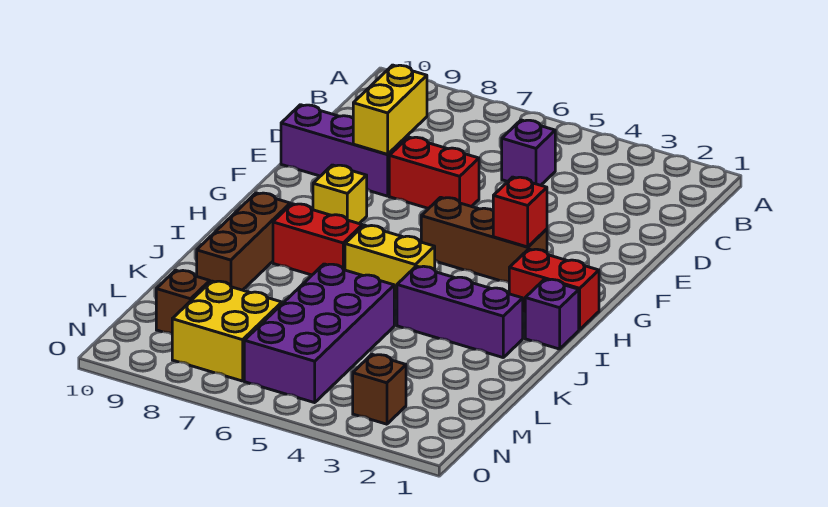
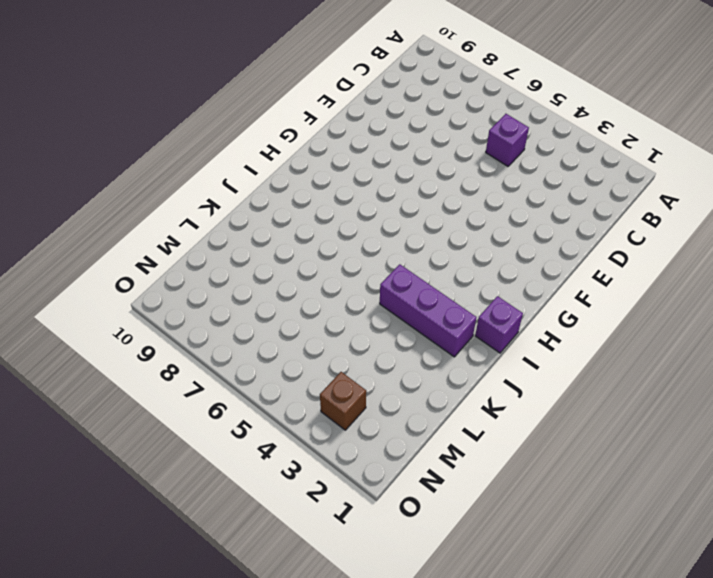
none -> red brick E6:E7 level 1
none -> purple brick E8:E10 level 1
none -> brown brick G3:G5 level 1

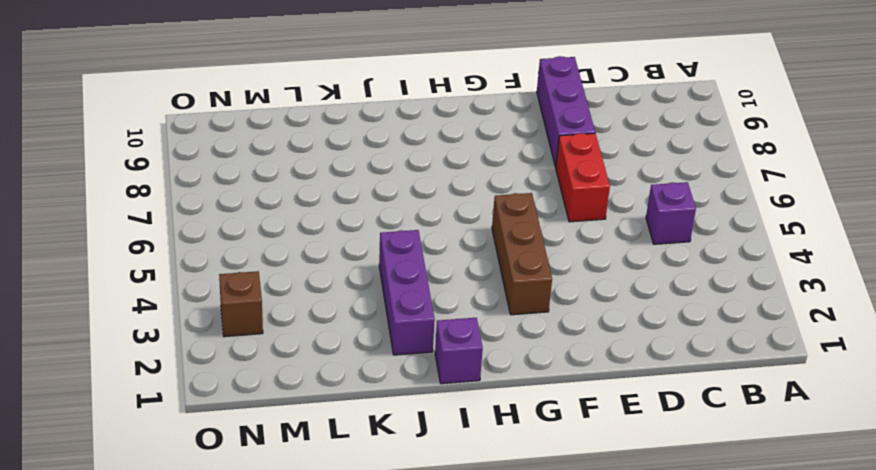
none -> yellow brick G8 level 1
none -> red brick H1:H2 level 1
none -> yellow brick I5:I6 level 1

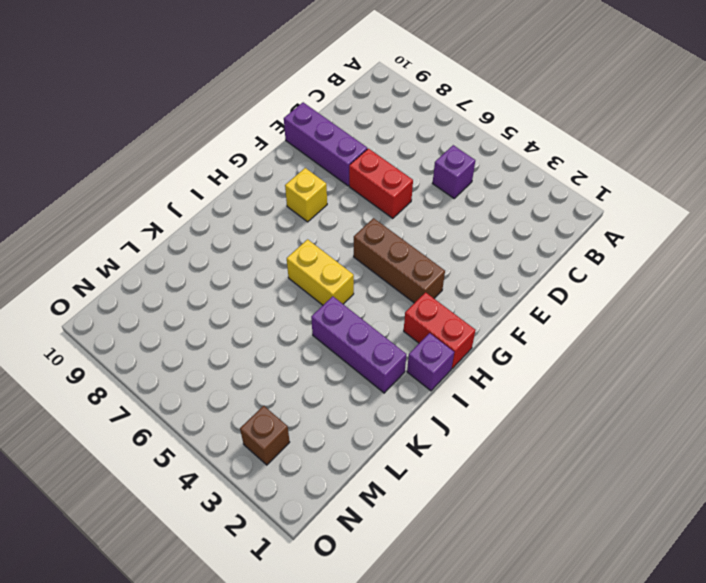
none -> red brick I7:I8 level 1
none -> brown brick I9:K9 level 1
none -> purple brick K5:N6 level 1

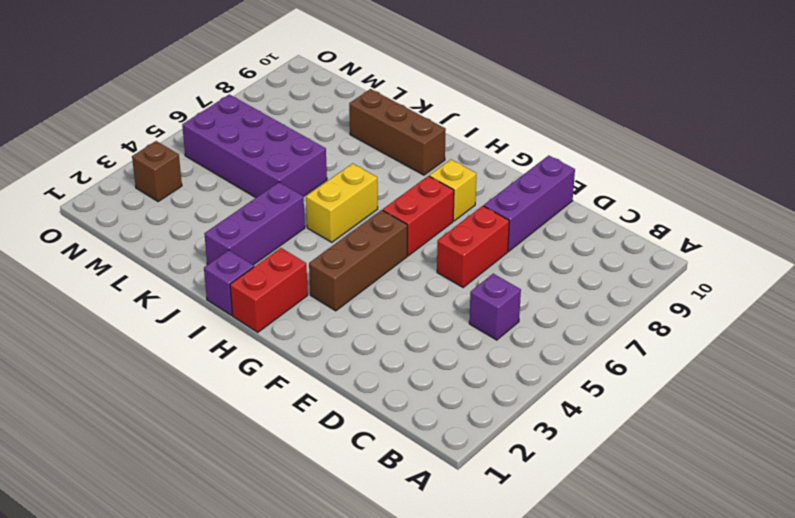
red brick G6:G7 level 1 -> red brick I7:I8 level 1
none -> yellow brick M7:N8 level 1
none -> brown brick M9 level 1
none -> yellow brick D8:E8 level 2

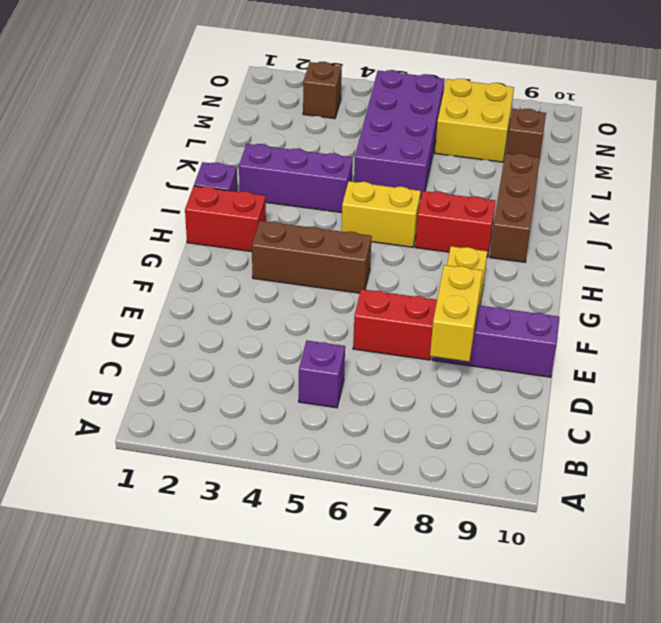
none -> red brick G3 level 2

